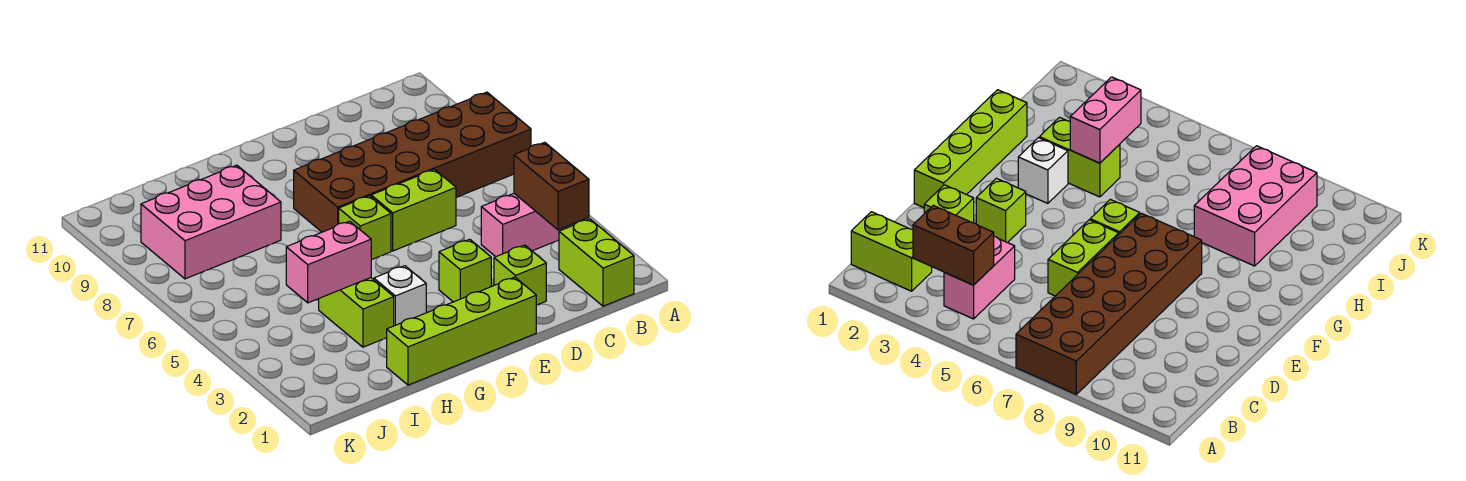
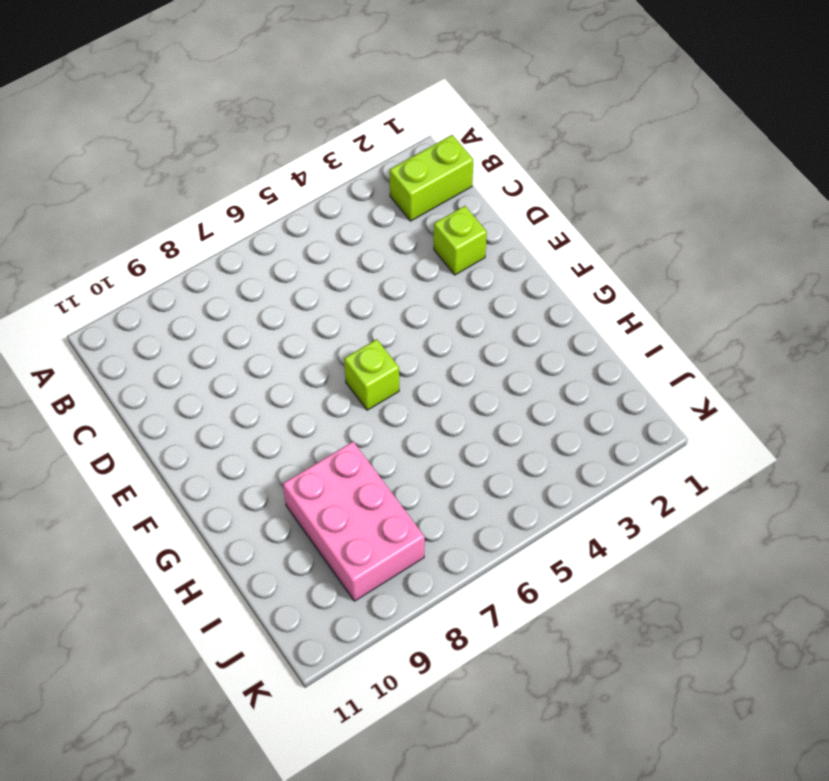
none -> brown brick A7:F8 level 1
none -> pink brick B4:C4 level 1
none -> lime brick D6:E6 level 1

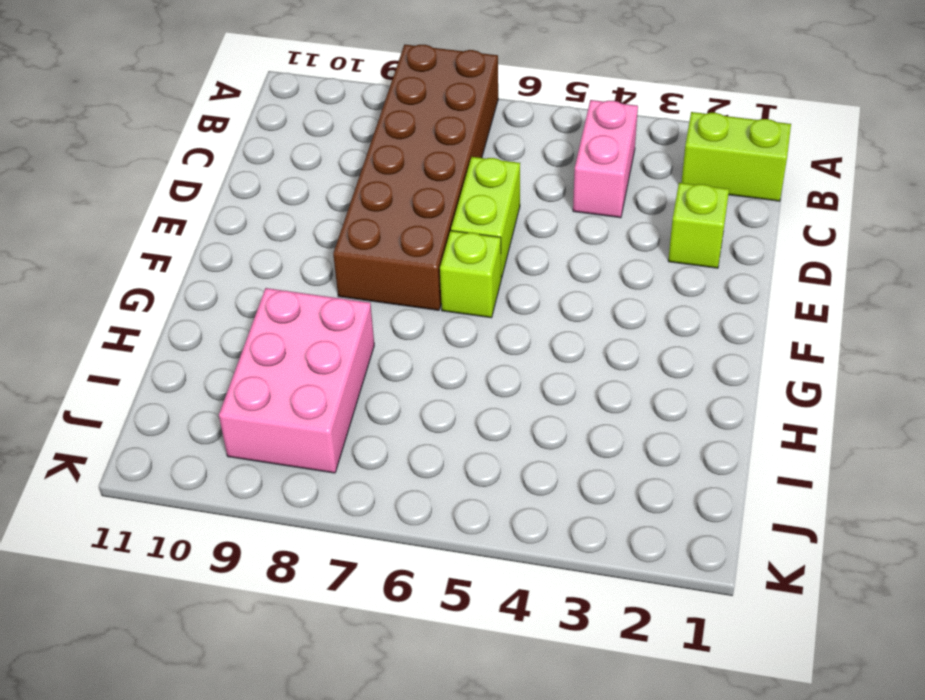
none -> lime brick E1:H1 level 1
none -> lime brick E3 level 1
none -> white brick G3 level 1

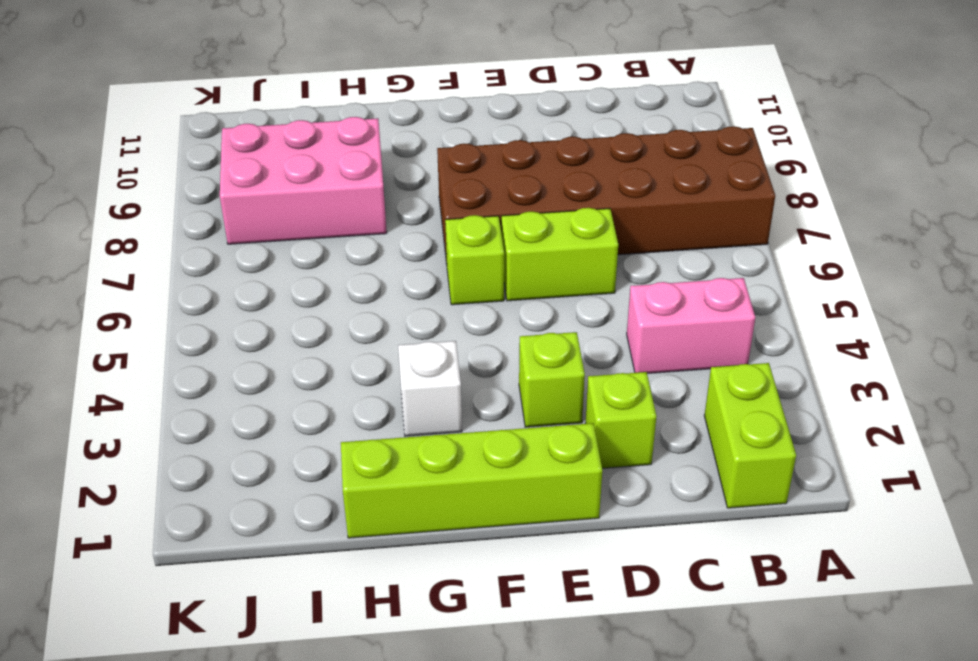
none -> lime brick H3:H4 level 1
none -> brown brick B3:B4 level 2
none -> pink brick H4:I4 level 2

